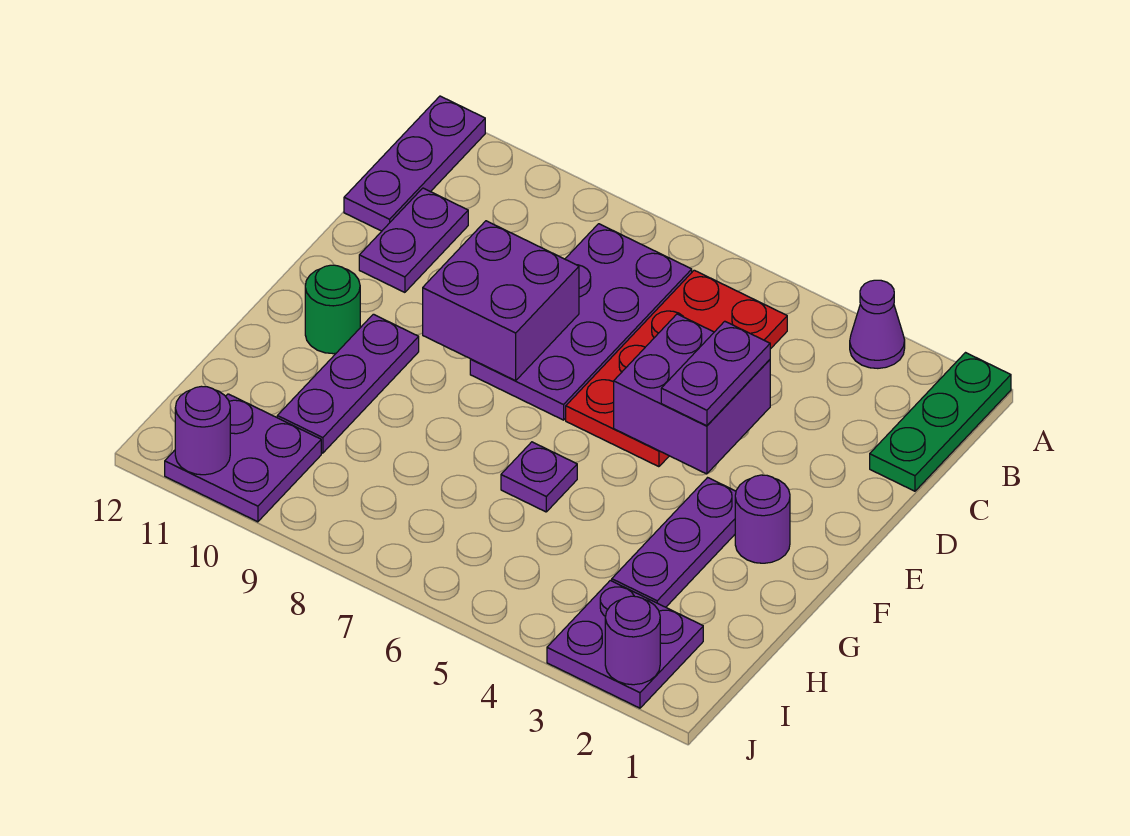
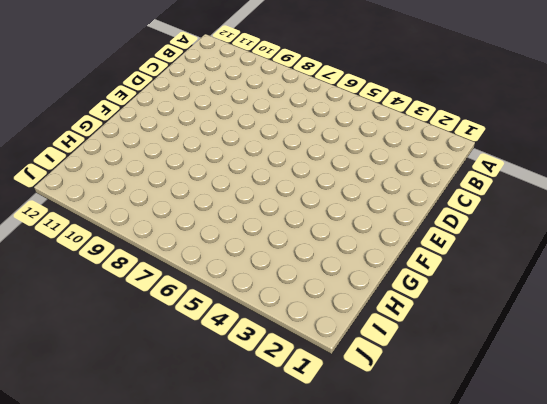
none -> green plate A1:C1 level 1
none -> purple cone A3 level 1
none -> purple plate A12:C12 level 1

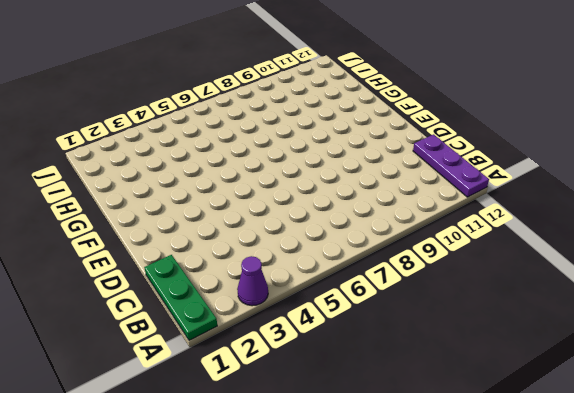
none -> red plate B5:E6 level 1
none -> purple plate B7:E8 level 1
none -> purple plate C11:D11 level 1

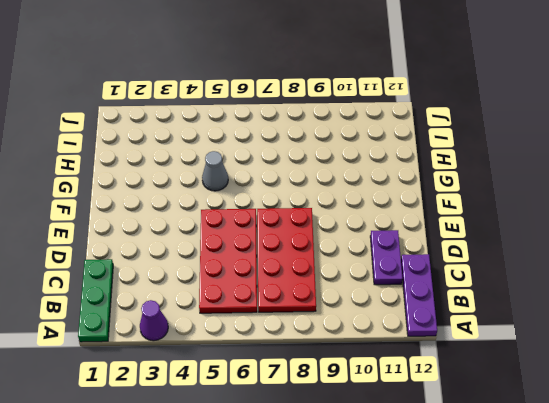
red plate B7:E8 level 1 -> purple plate B7:E8 level 1
grey cone G5 level 1 -> none
none -> purple round brick F2 level 1
none -> purple plate F3:H3 level 1
none -> purple plate F10:H10 level 1

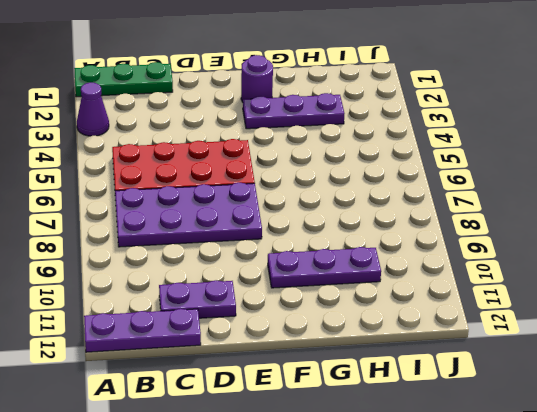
none -> green round brick F11 level 1
none -> purple plate G6 level 1
none -> purple plate I2:J3 level 1

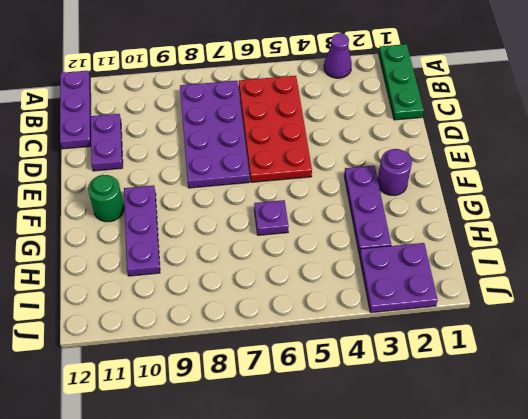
none -> purple plate I10:J11 level 1
none -> purple brick D4:E5 level 2
none -> purple brick D8:E9 level 2

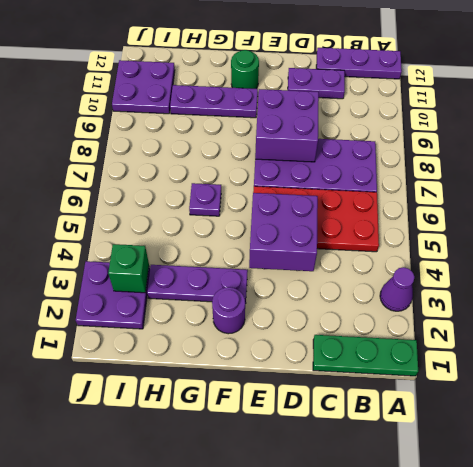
green brick I3 level 2 -> none
none -> purple round brick J2 level 2
none -> purple round brick J11 level 2
none -> purple plate D4:E4 level 3

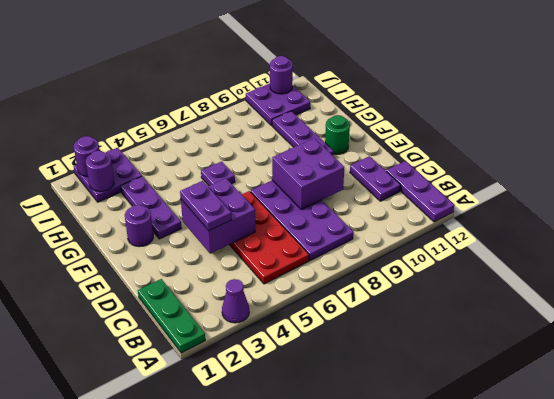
purple round brick I2 level 2 -> none

